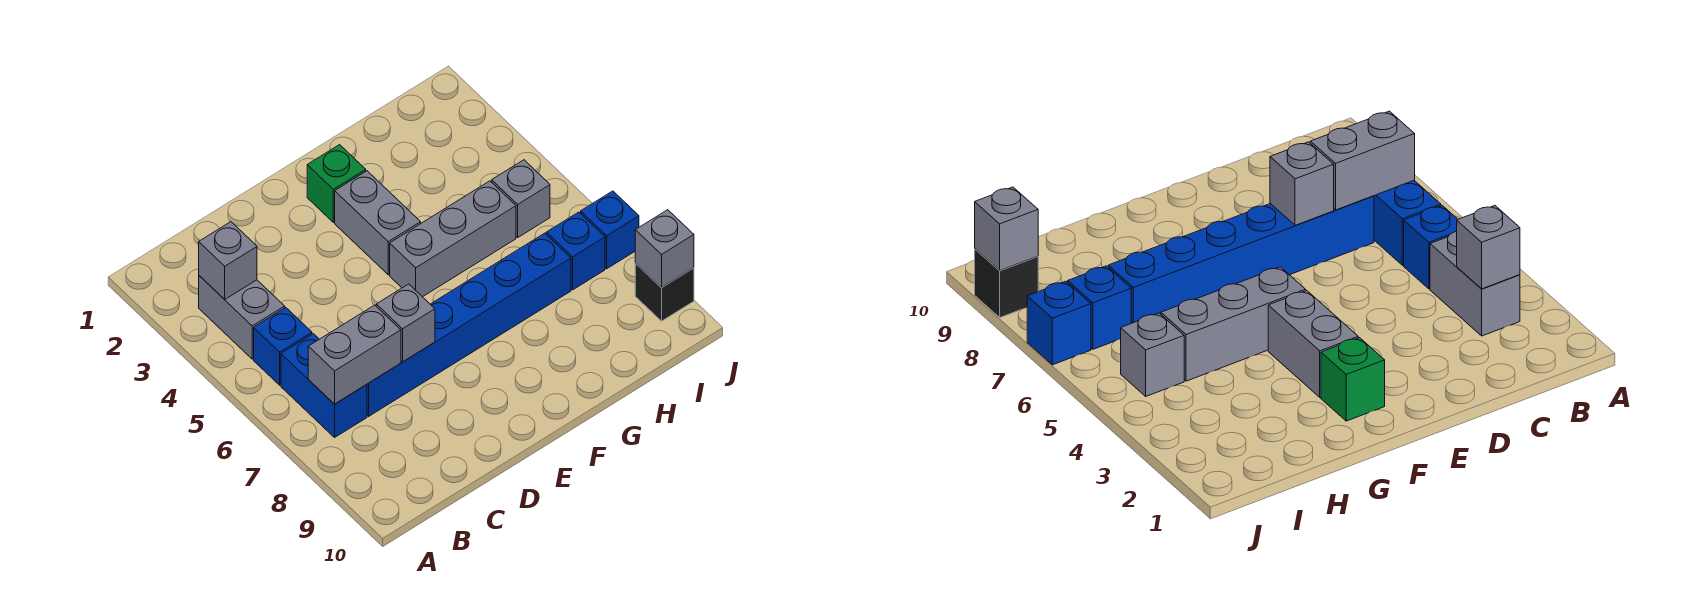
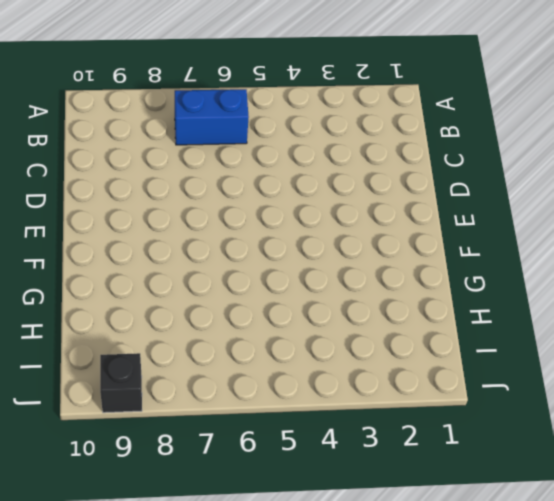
none -> grey brick B3:B4 level 1
none -> blue brick B5 level 1
none -> blue brick C7:H7 level 1

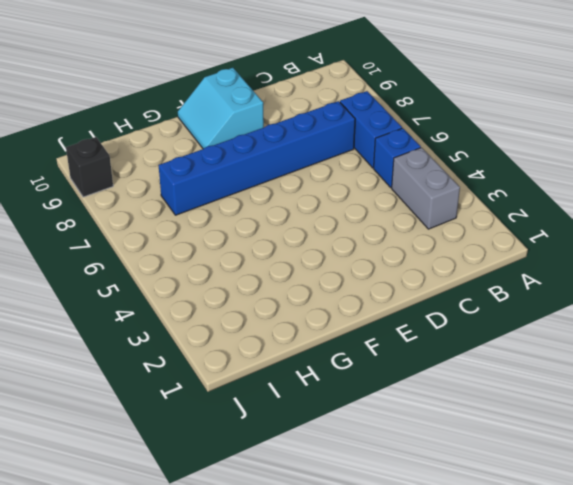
cyan slope E9:F10 level 1 top E -> none
none -> green brick F2 level 1
none -> grey brick F3:F4 level 1
none -> grey brick F5:H5 level 1

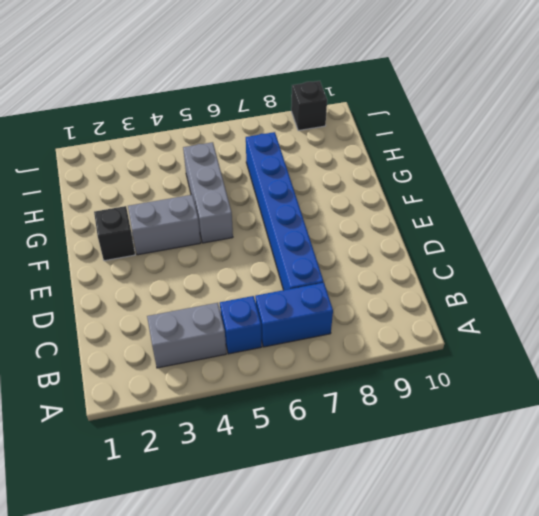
black brick F2 level 1 -> green brick F2 level 1
none -> grey brick I5 level 1
none -> blue brick I7 level 1
none -> blue brick J7 level 1

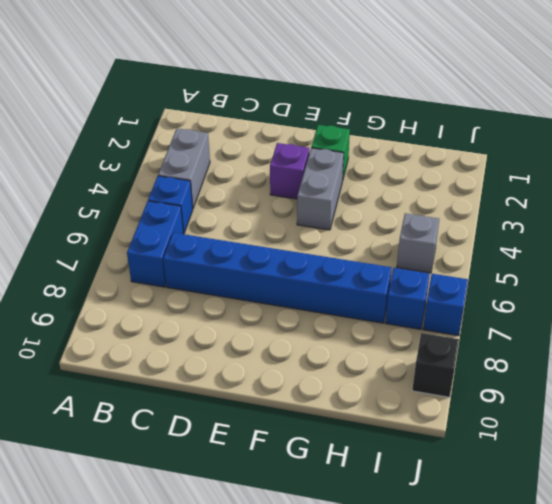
purple brick E3 level 1 -> none
none -> grey brick F5:H5 level 1
none -> grey brick B3 level 2
none -> grey brick B7:C7 level 2

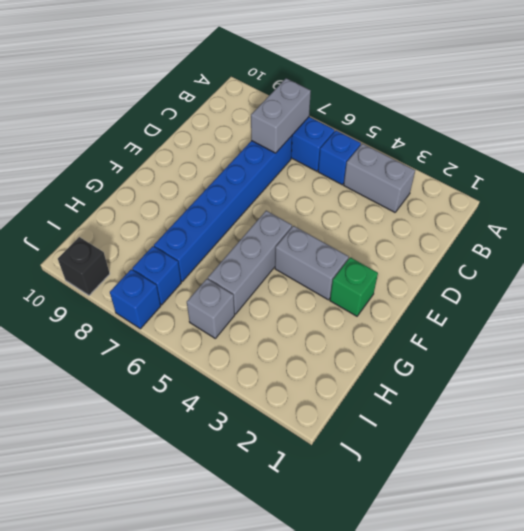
none -> grey brick B3 level 2
none -> grey brick D7 level 2
none -> grey brick J9 level 2

